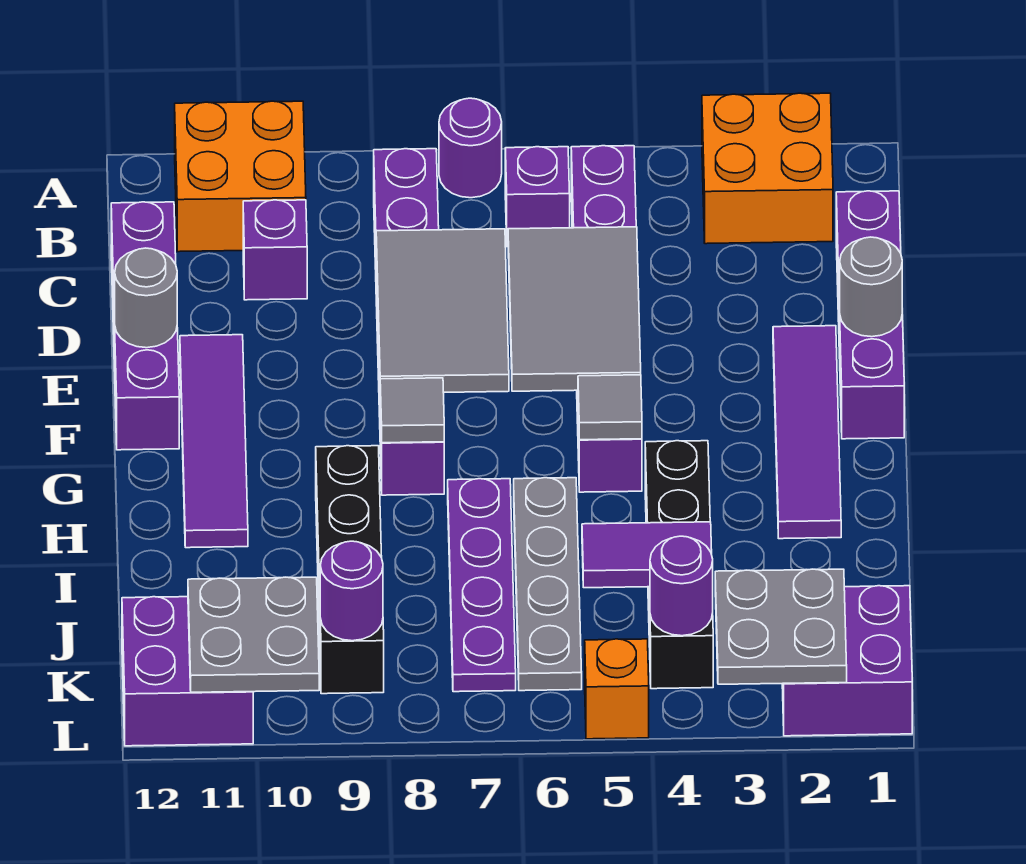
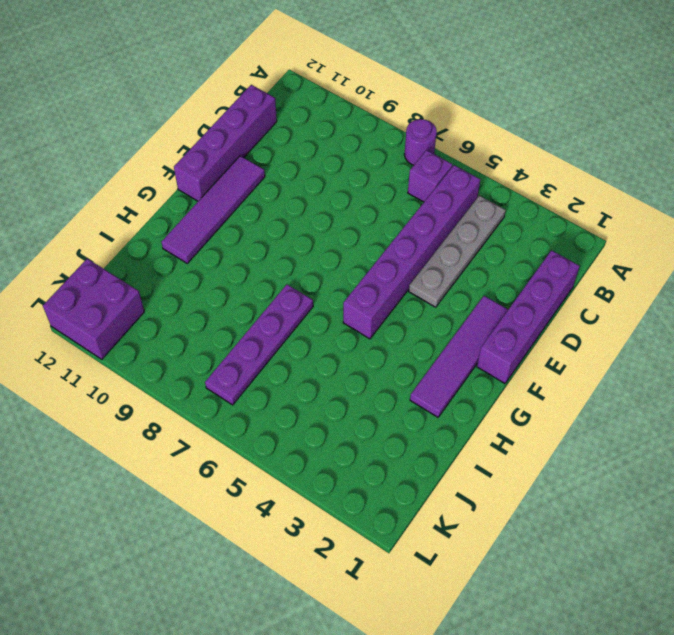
grey plate B4:E4 level 1 -> grey plate H6:K6 level 1
none -> orange brick A2:B3 level 1
none -> orange brick A10:B11 level 1
none -> purple brick B8:G8 level 1

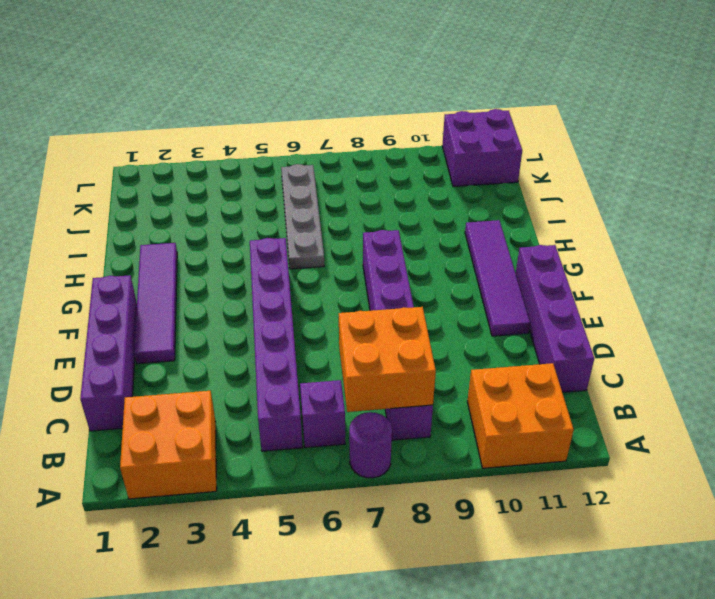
orange brick B7:C8 level 2 -> none
none -> purple brick C10 level 1
none -> black brick H4:K4 level 1
none -> purple plate H7:K7 level 1

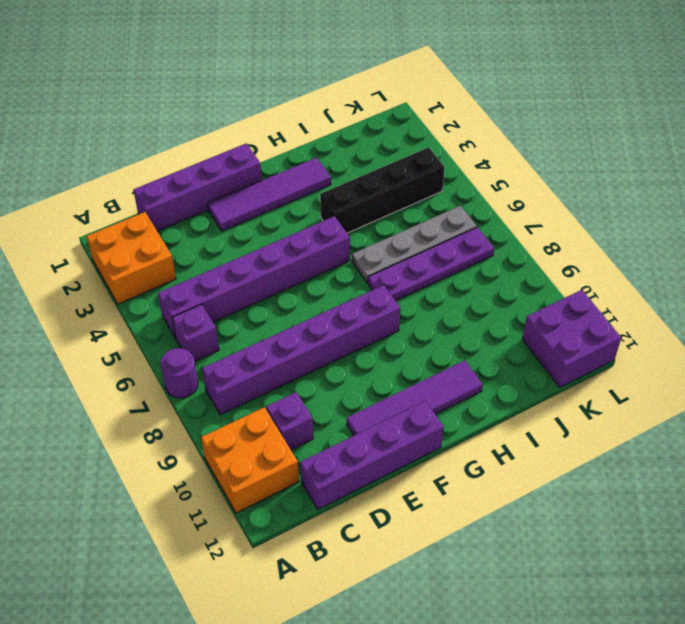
none -> black brick H9:K9 level 1
none -> purple brick K1:L2 level 1
none -> orange brick L5 level 1

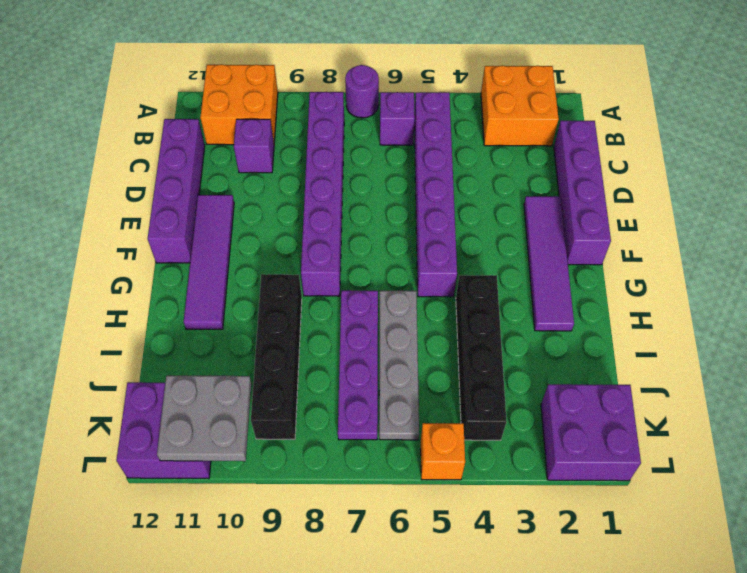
none -> grey tile D5:F6 level 2
none -> grey tile D7:F8 level 2
none -> grey round brick E1 level 2

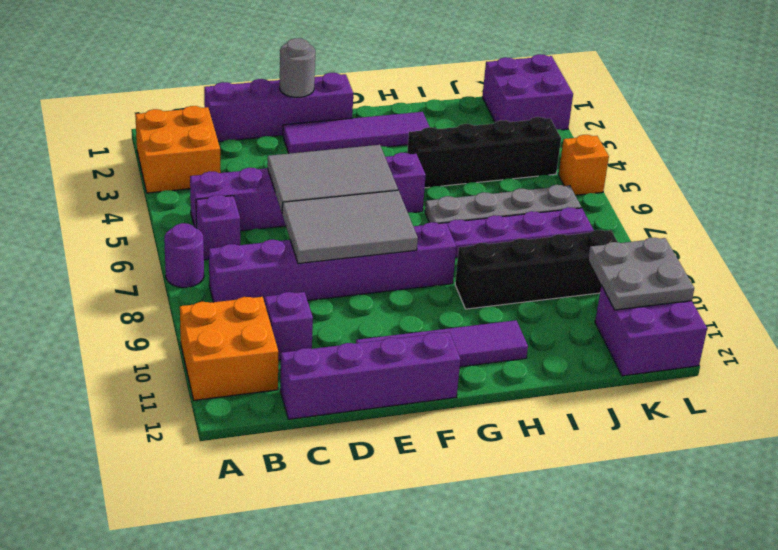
none -> grey round brick E12 level 2
none -> grey tile G5 level 2
none -> grey tile G8 level 2

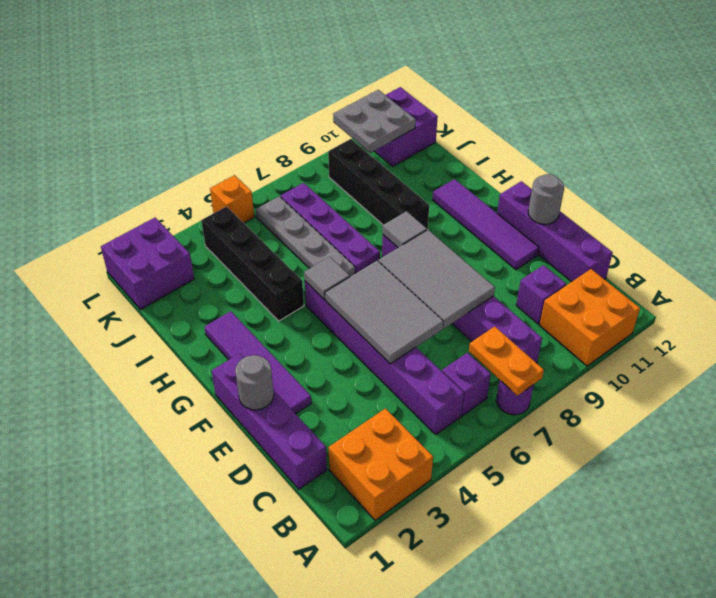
orange plate A7:B7 level 2 -> none
none -> purple tile J4:J5 level 2
none -> grey plate K2:L3 level 2
none -> purple round brick K4 level 2

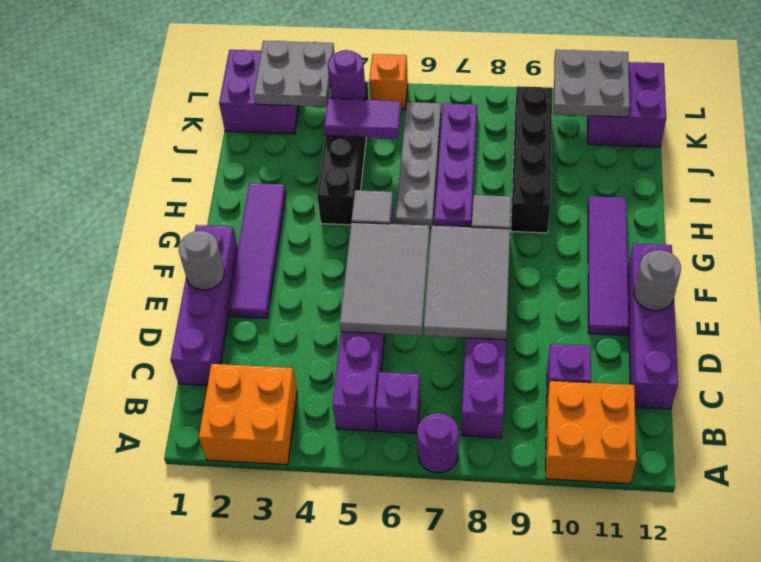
none -> purple round brick K9 level 2

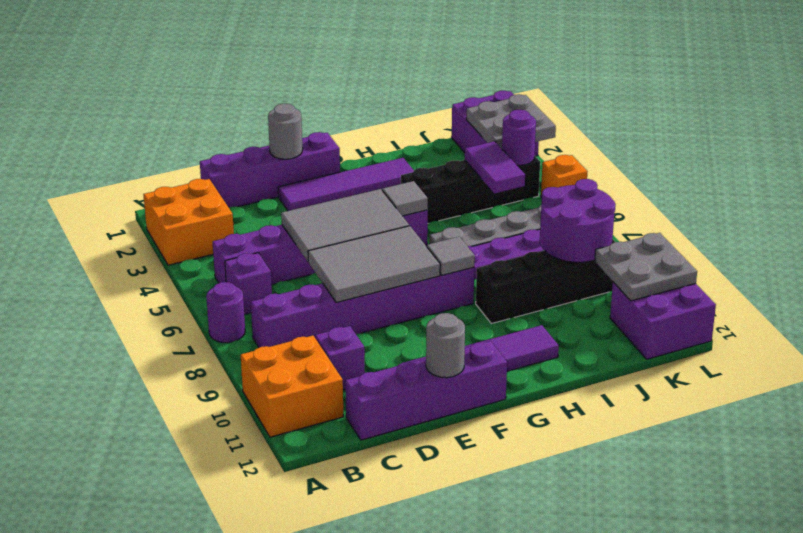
purple round brick J8:K9 level 2 -> purple round brick K9 level 2

